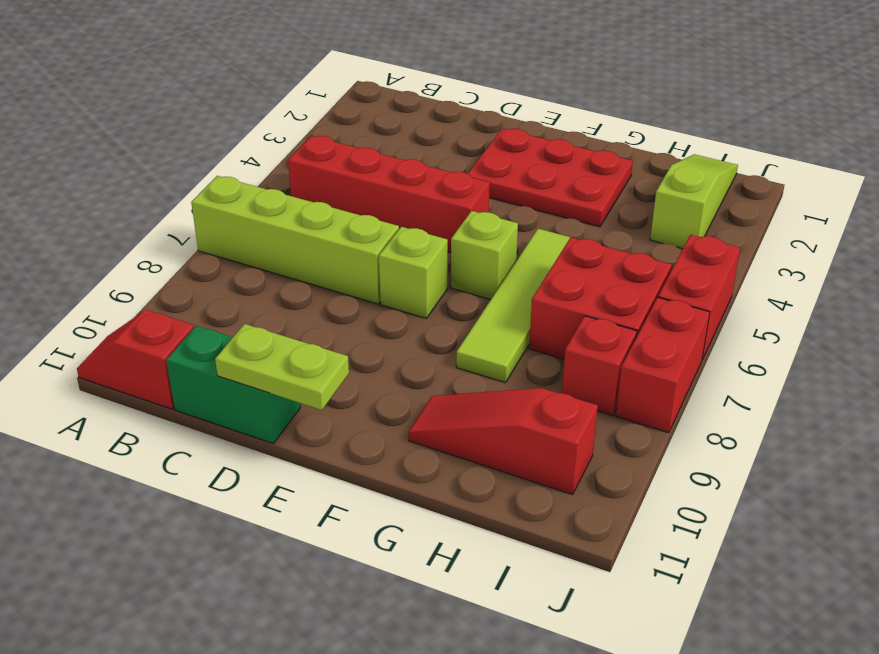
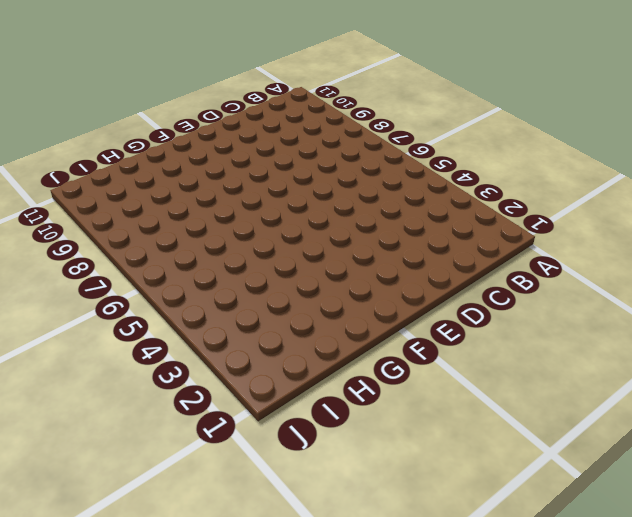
none -> lime brick A7:D7 level 1
none -> red slope A11:B11 level 1 top B
none -> red brick B5:E5 level 1

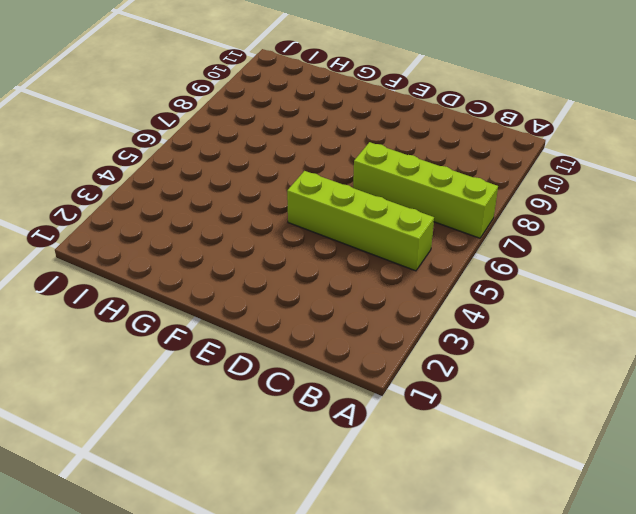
lime brick B5:E5 level 1 -> red brick B5:E5 level 1
none -> red slope A11:B11 level 1 top B
none -> green brick C11:D11 level 1
none -> red plate E2:G3 level 1

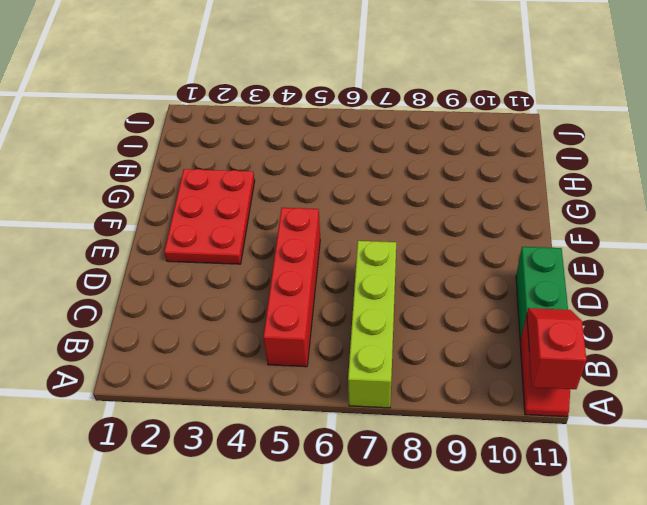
red slope A11:B11 level 2 top A -> none
none -> lime brick E7 level 1
none -> lime brick F6 level 1
none -> lime tile G5:G8 level 1

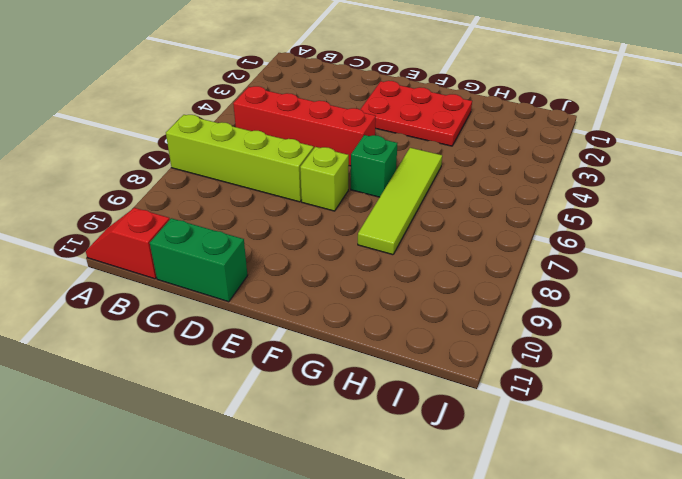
green brick F6 level 1 -> lime brick F6 level 1
none -> red slope G10:I10 level 1 top I
none -> red brick H6:I7 level 1
none -> lime slope I1:I3 level 1 top 3

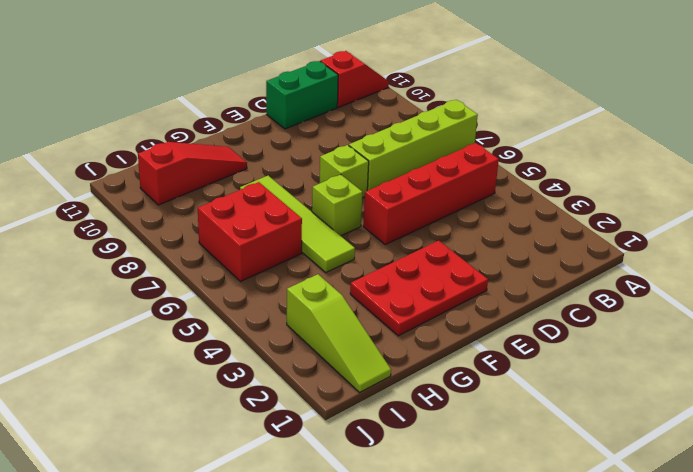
none -> red brick I8 level 1
none -> red brick J5:J6 level 1
none -> red brick J7:J8 level 1

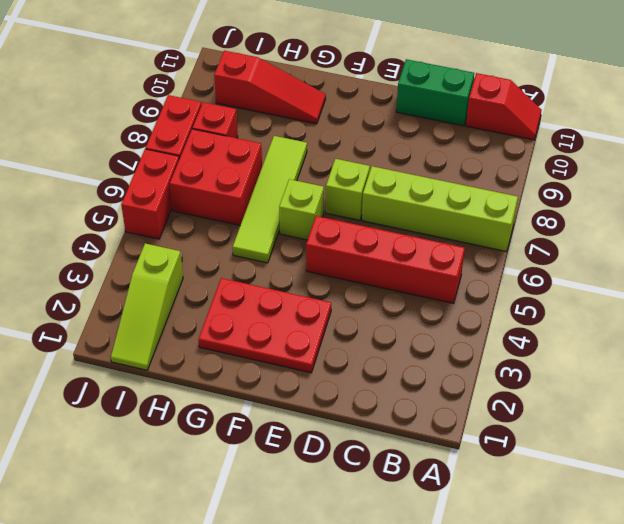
none -> lime plate D11:E11 level 2

